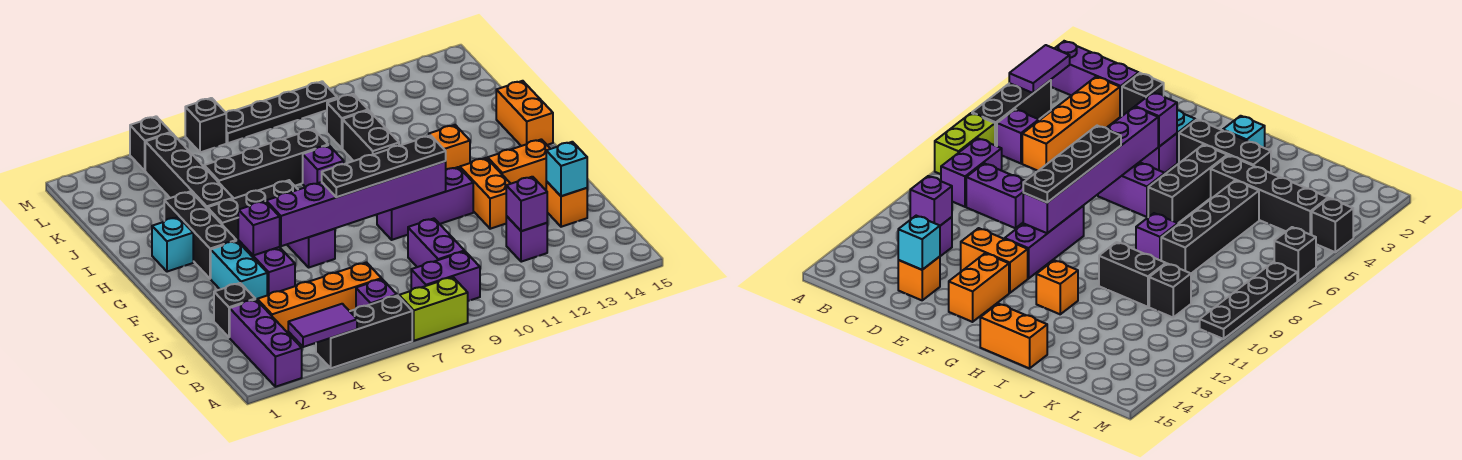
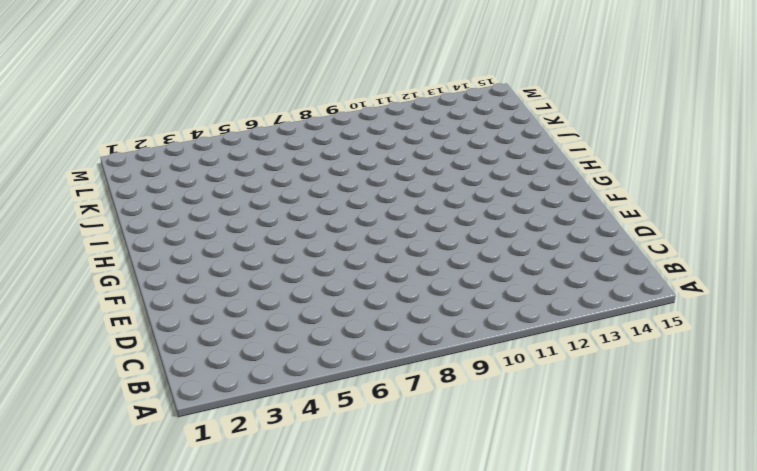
none -> purple brick A2:C2 level 1
none -> black brick A4:A6 level 1
none -> lime brick A7:A8 level 1
none -> purple brick B6 level 1

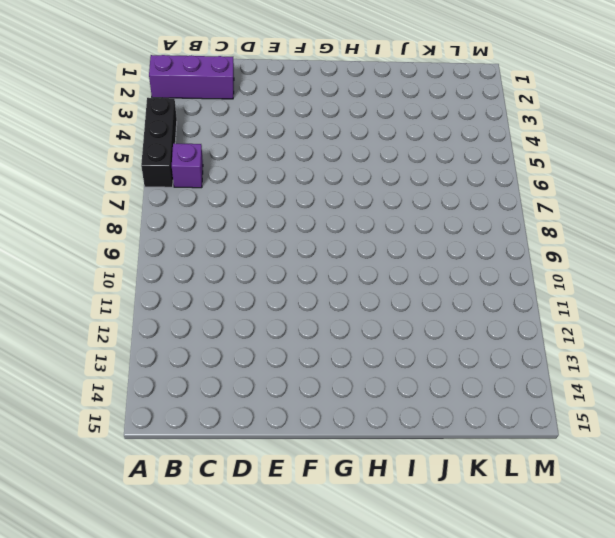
none -> lime brick A7:A8 level 1
none -> purple brick B8:B9 level 1
none -> orange brick C3:C6 level 1
none -> purple brick C9:D9 level 1

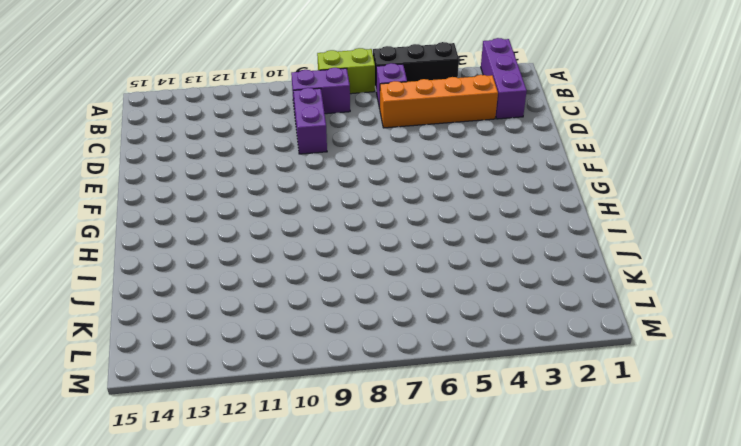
none -> purple brick C12 level 1
none -> black brick D2 level 1
none -> orange brick D14 level 1
none -> cyan brick E3:F3 level 1

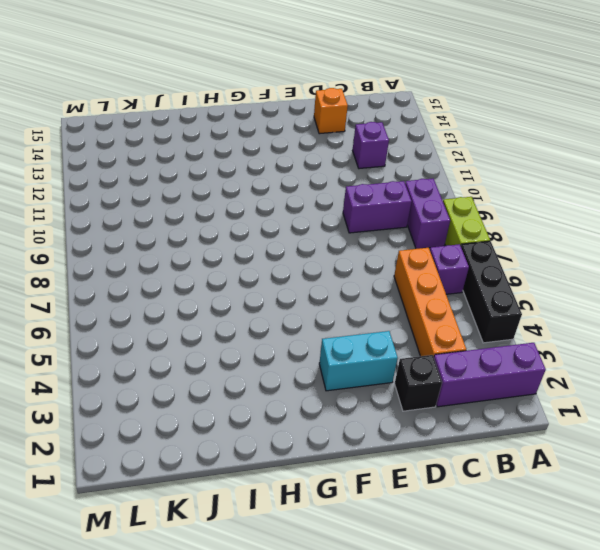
none -> purple brick E4:F4 level 1
none -> orange brick E12:F12 level 1
none -> purple brick F6:G6 level 1
none -> purple brick F9:F11 level 1

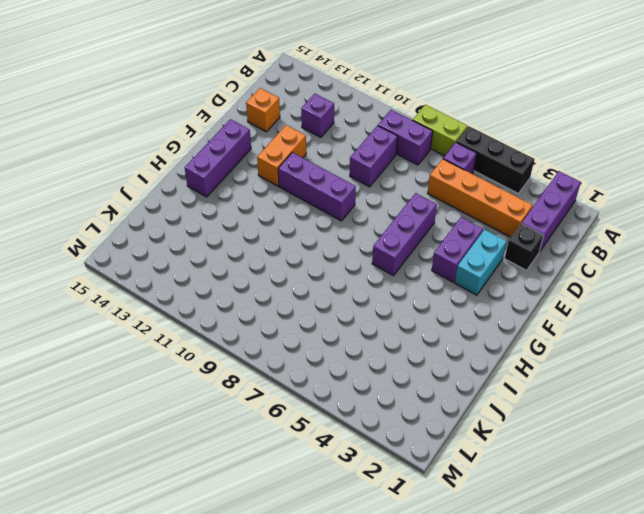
purple brick E6:G6 level 1 -> purple brick F6:G6 level 1
purple brick F14:H14 level 1 -> orange brick F13:F14 level 1
none -> black brick G3:I3 level 1
none -> cyan brick H2 level 1
none -> black brick H4:H6 level 1
none -> orange brick H12 level 1

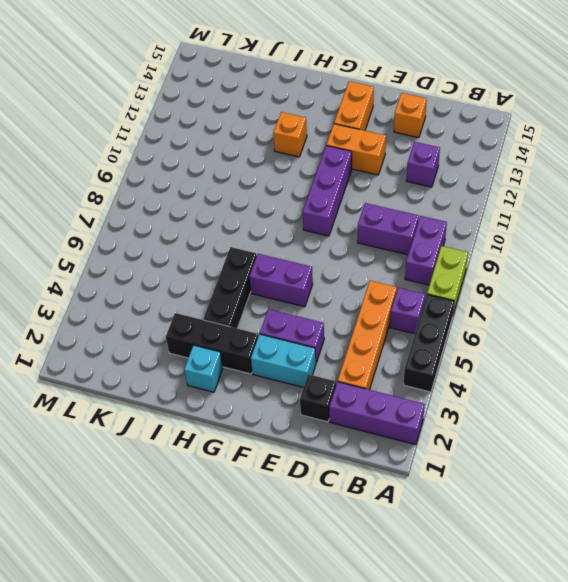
none -> orange brick H15:I15 level 1
none -> black brick I4:L4 level 1
none -> purple brick I8 level 1
none -> black brick I10:J10 level 1

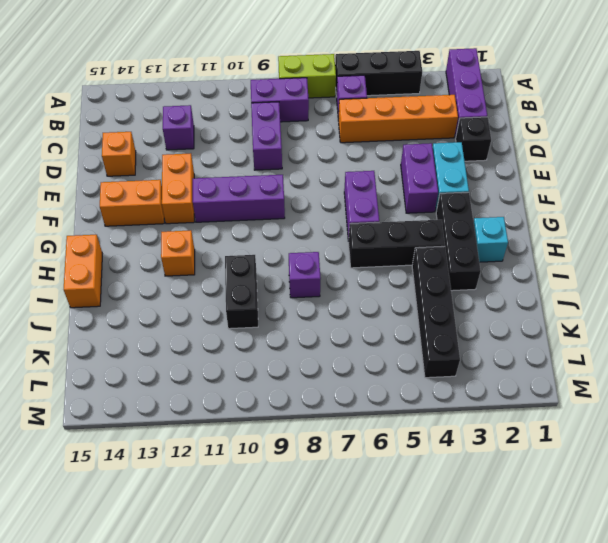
none -> black brick J5:J8 level 1
none -> black brick K10 level 1
none -> black brick M4 level 1
none -> black brick M6 level 1

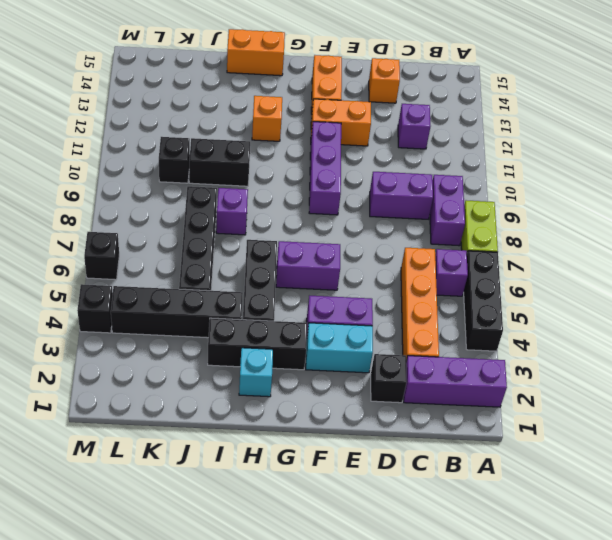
none -> black plate M7:M10 level 1
none -> purple tile A3:A4 level 2
none -> purple brick C12 level 2
none -> cyan brick D14 level 2

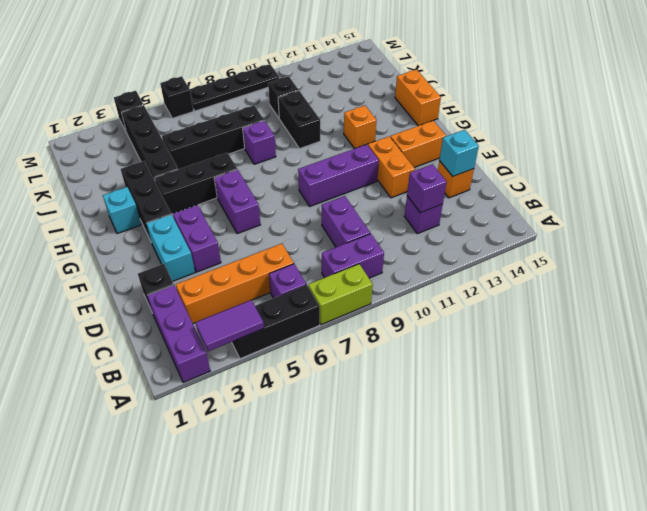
none -> purple brick F4 level 2
none -> purple brick F5:F10 level 2
none -> black plate F7:F10 level 3

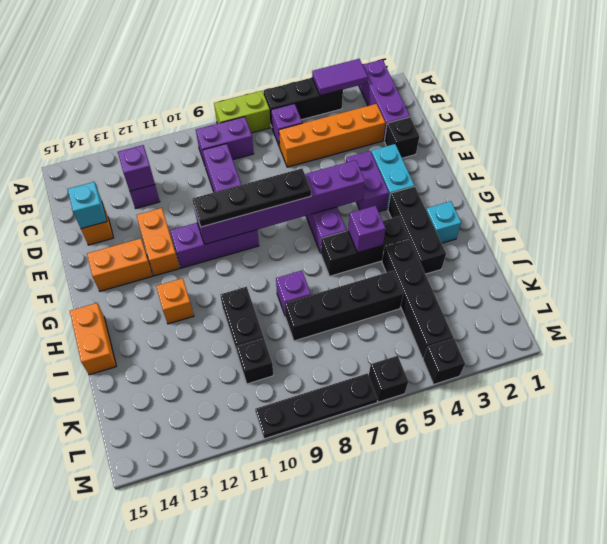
purple brick H5 level 2 -> purple brick F4 level 2

